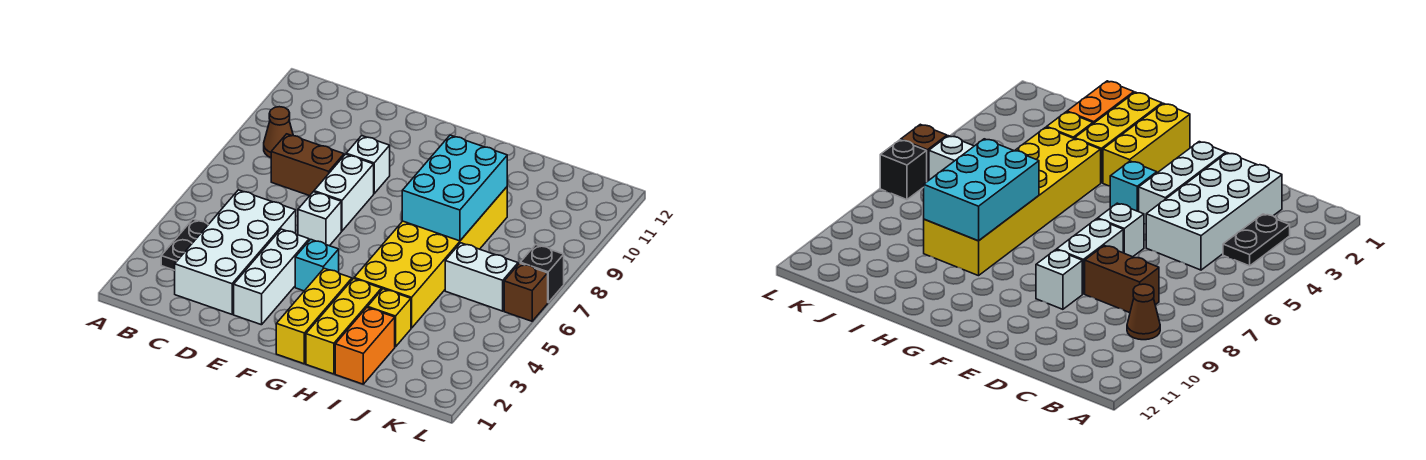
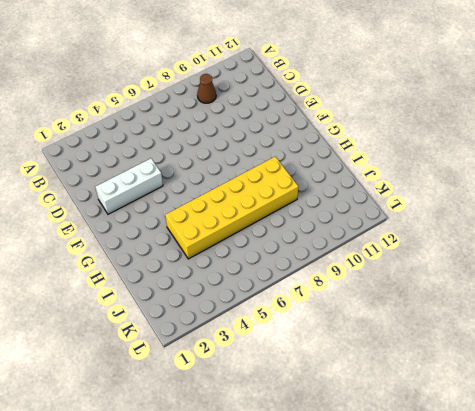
none -> black plate B3:B4 level 1
none -> white brick C2:D5 level 1
none -> brown brick C8:D8 level 1

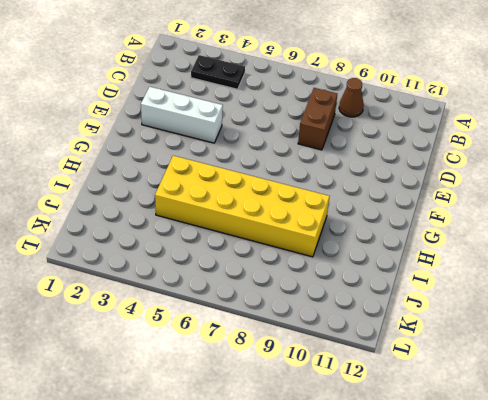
none -> white brick C2:D5 level 1
none -> white brick E6 level 1
none -> white brick E7:E8 level 1

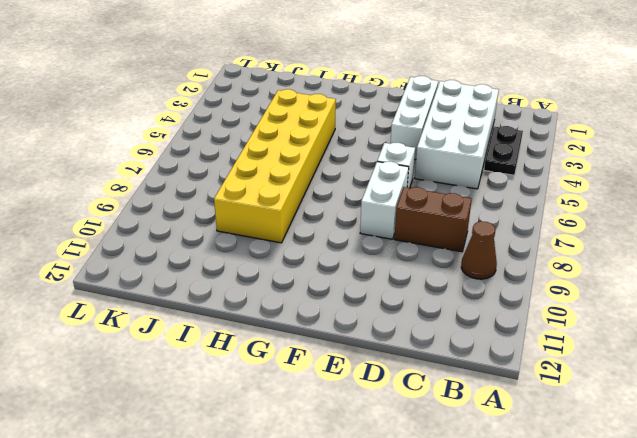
none -> white brick E9 level 1
none -> cyan brick F4 level 1
none -> yellow brick G1:G3 level 1

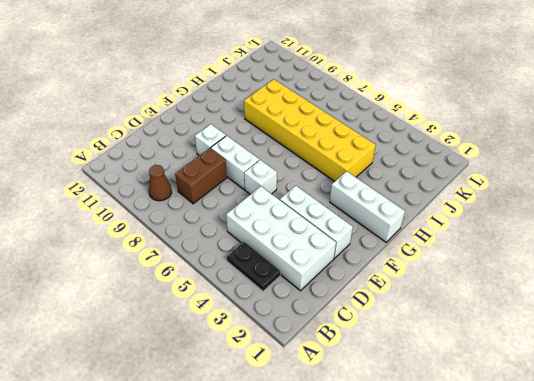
white brick G1:G3 level 1 -> yellow brick G1:G3 level 1
none -> cyan brick F4 level 1
none -> yellow brick H1:H3 level 1
none -> orange brick I1:I2 level 1

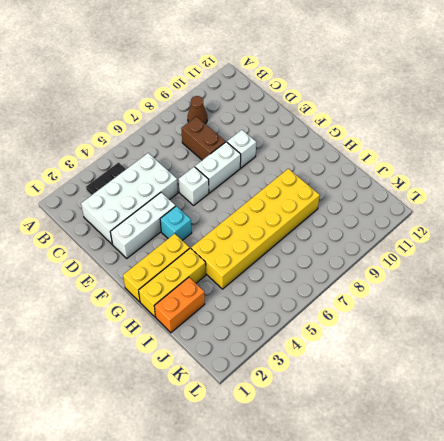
none -> yellow brick I3 level 1
none -> white brick J6:K6 level 1
none -> brown brick L6 level 1

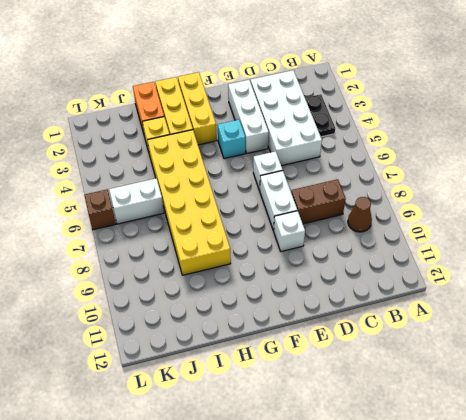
none -> black brick L7 level 1
none -> cyan brick H7:I9 level 2

